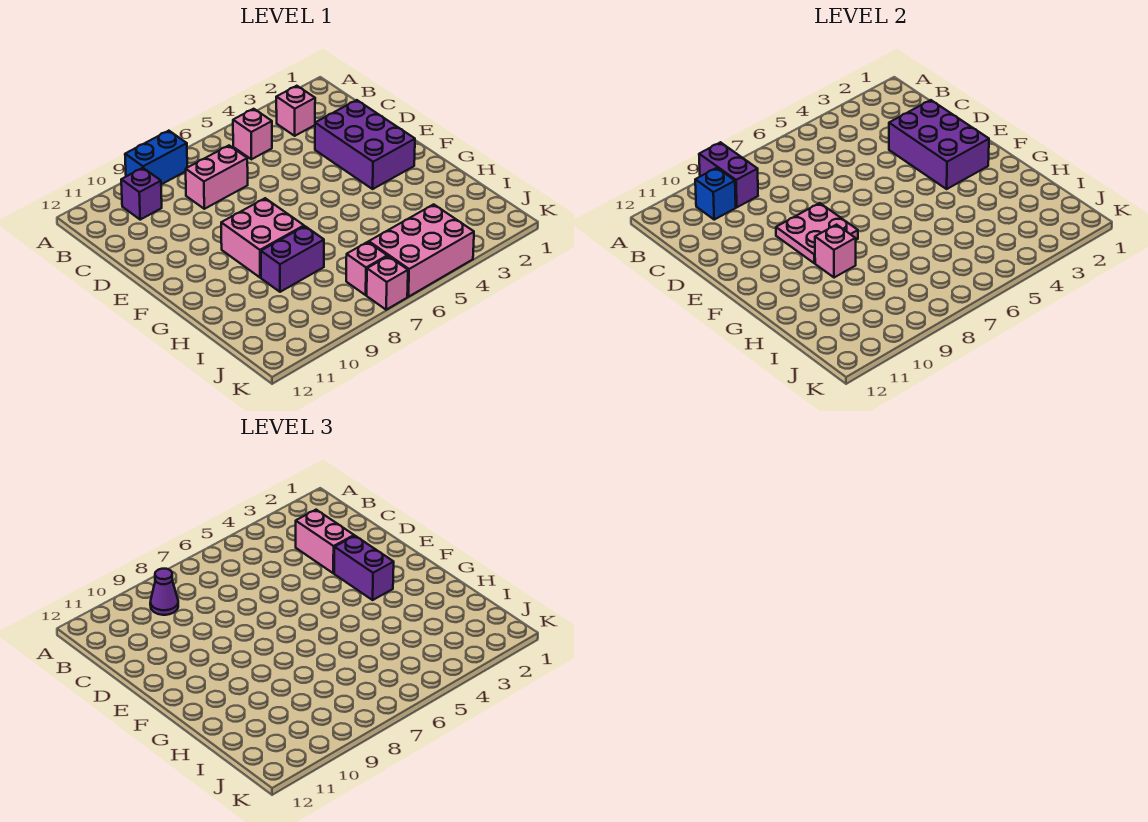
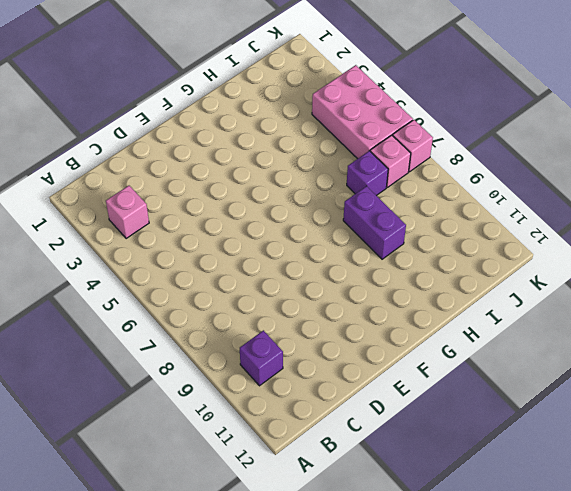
purple brick I7 level 1 -> none
none -> blue brick A8:A9 level 1
none -> pink brick B5 level 1
none -> pink brick C7:C8 level 1

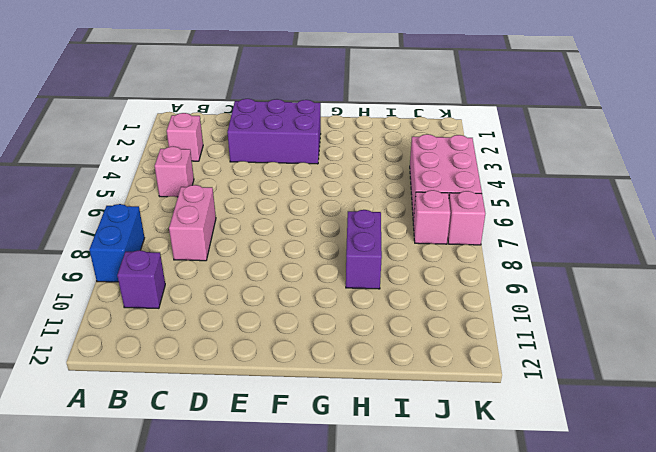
none -> pink brick F8:G9 level 1
none -> purple brick A9:B9 level 2
none -> blue brick B10 level 2

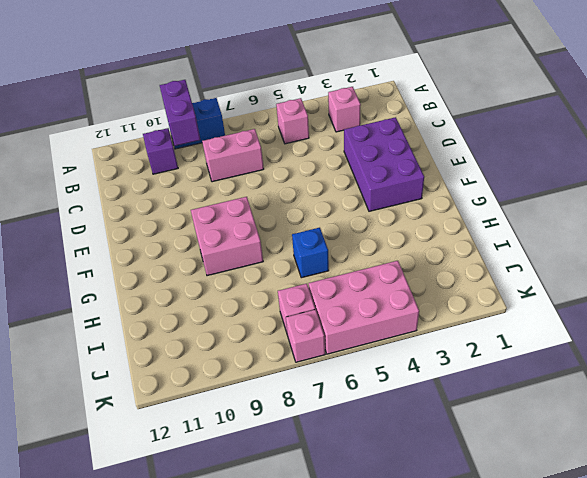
blue brick H6 level 1 -> blue brick B10 level 2
none -> purple brick H8:H9 level 1
none -> purple brick D2:F3 level 2
none -> pink plate E8:F9 level 2

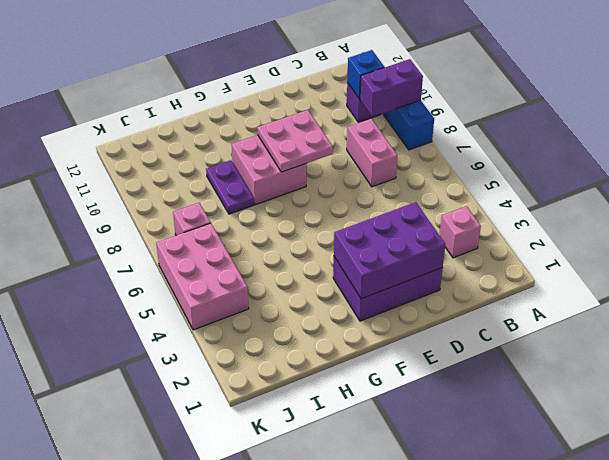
purple plate H8:H9 level 1 -> purple brick H8:H9 level 1
none -> pink brick B5 level 1
none -> pink brick K7 level 1
none -> pink brick G9 level 2

